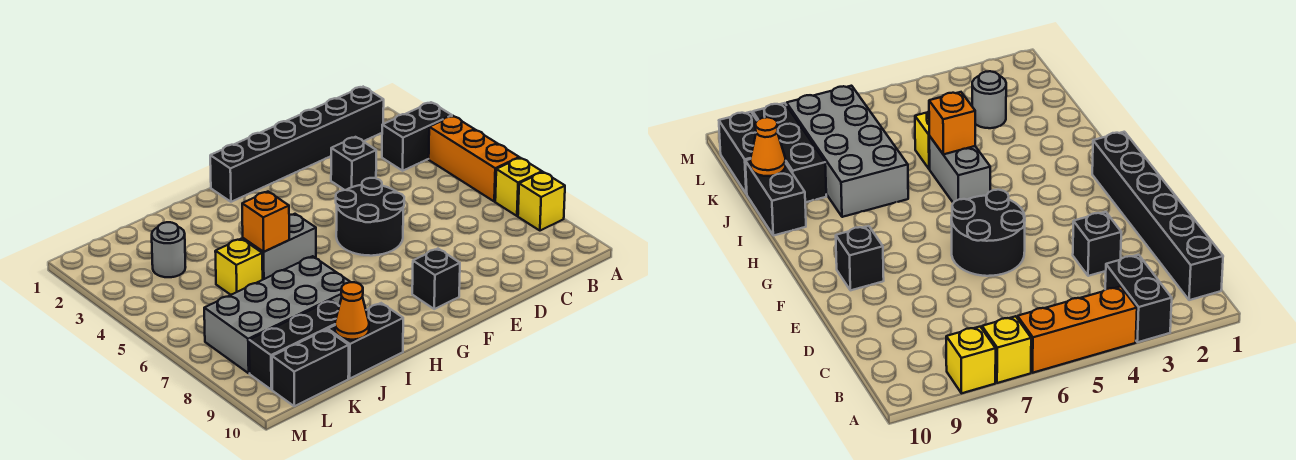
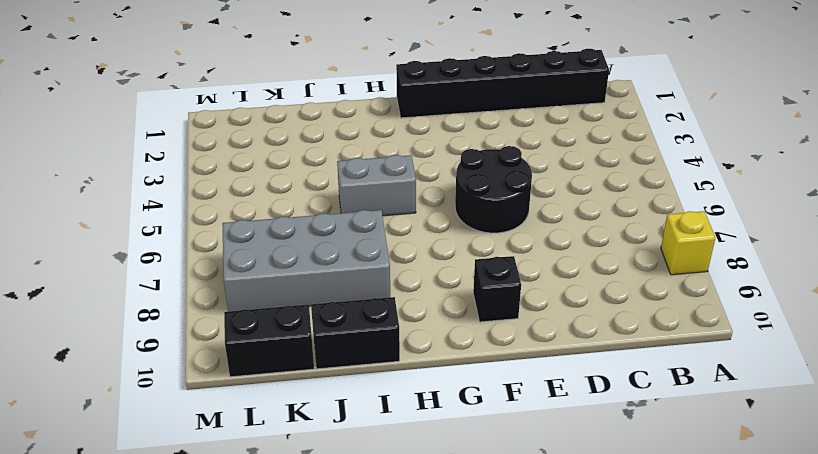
none -> black brick A3:B3 level 1
none -> orange brick A4:A6 level 1
none -> yellow brick A7 level 1

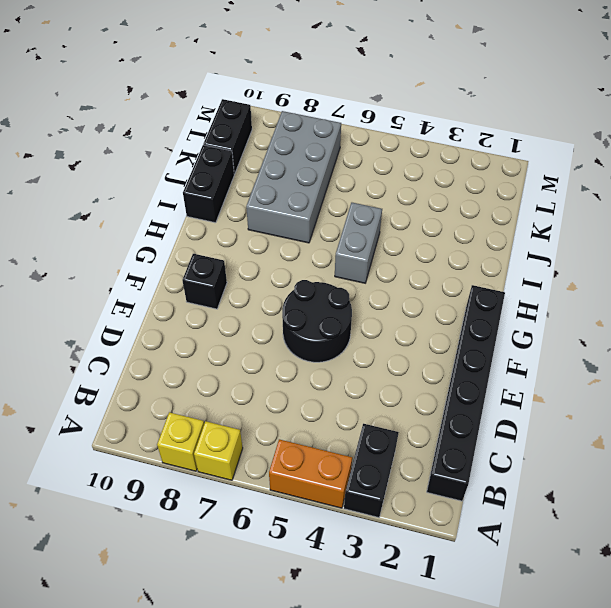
orange brick A4:A5 level 1 -> orange brick A4:A6 level 1
none -> black brick D3 level 1
none -> yellow brick J5 level 1
none -> black brick J9:L9 level 1

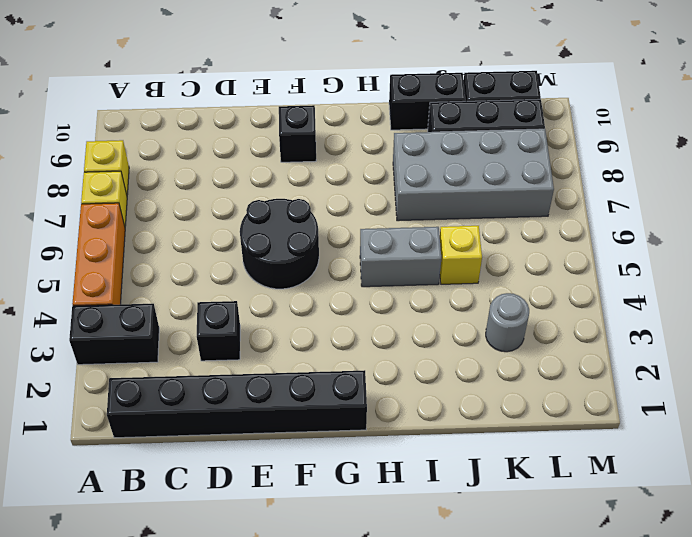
none -> orange brick I5 level 2
none -> orange cone J10 level 2

